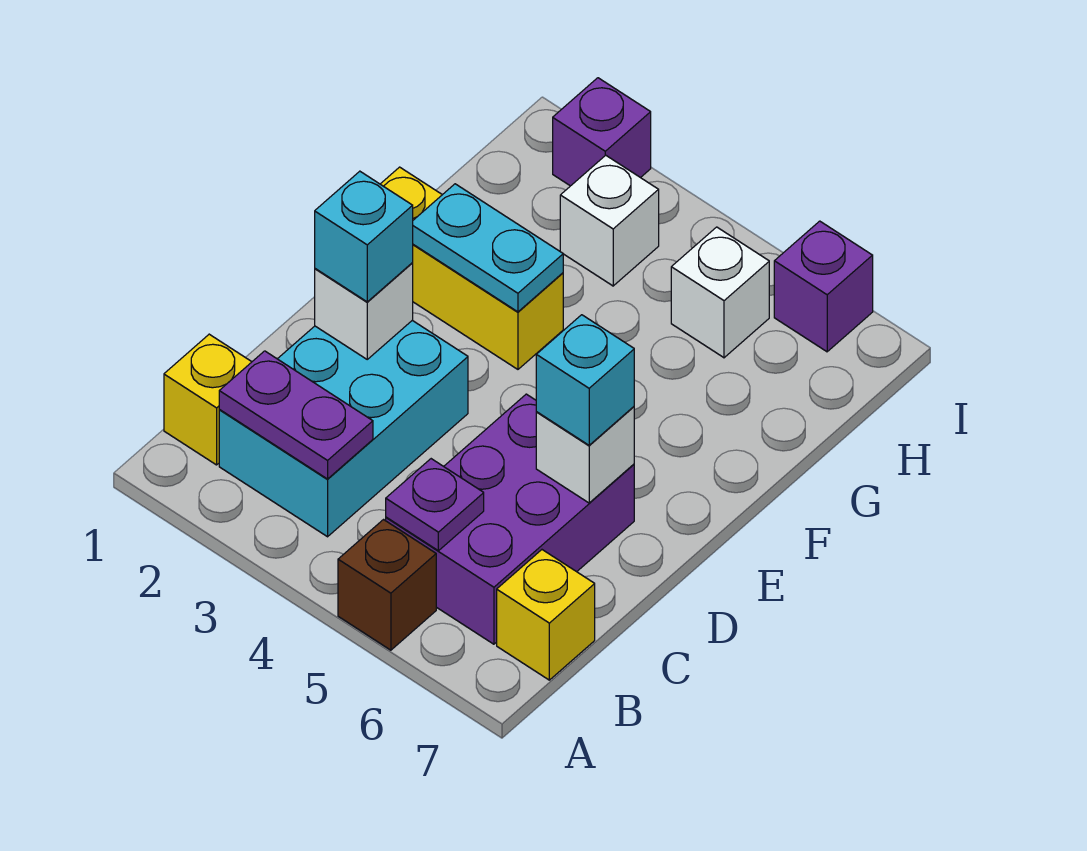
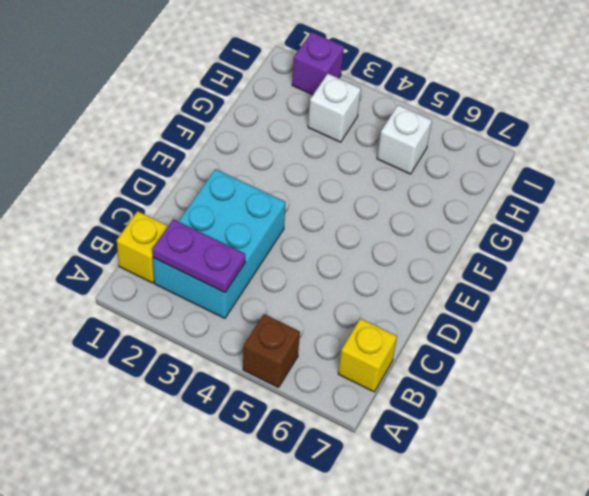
none -> purple brick B5:D6 level 1
none -> yellow brick F1:F3 level 1
none -> purple brick I6 level 1

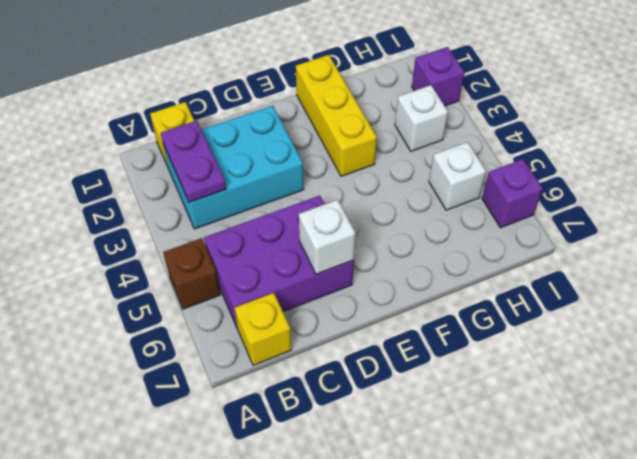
none -> purple plate B5 level 2
none -> white brick D2 level 2
none -> cyan plate F2:F3 level 2

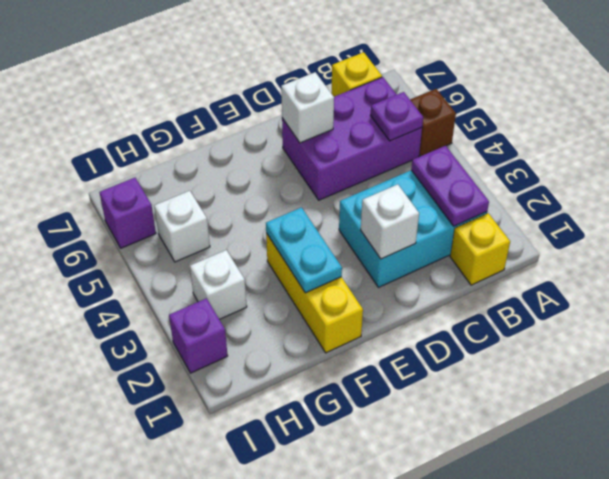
none -> cyan brick D2 level 3
none -> cyan brick D6 level 3

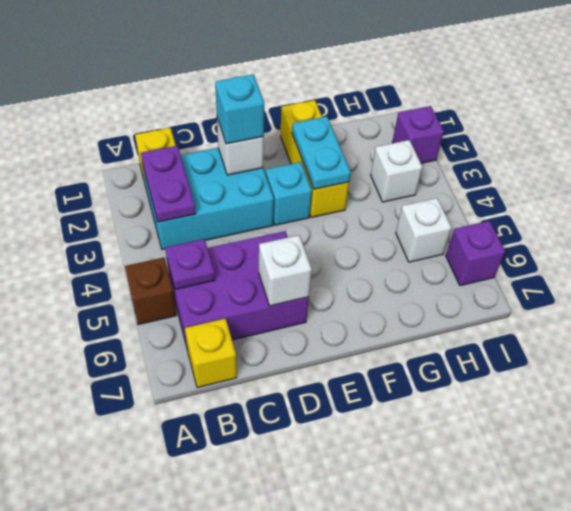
cyan brick E3 level 1 -> cyan brick D6 level 3

